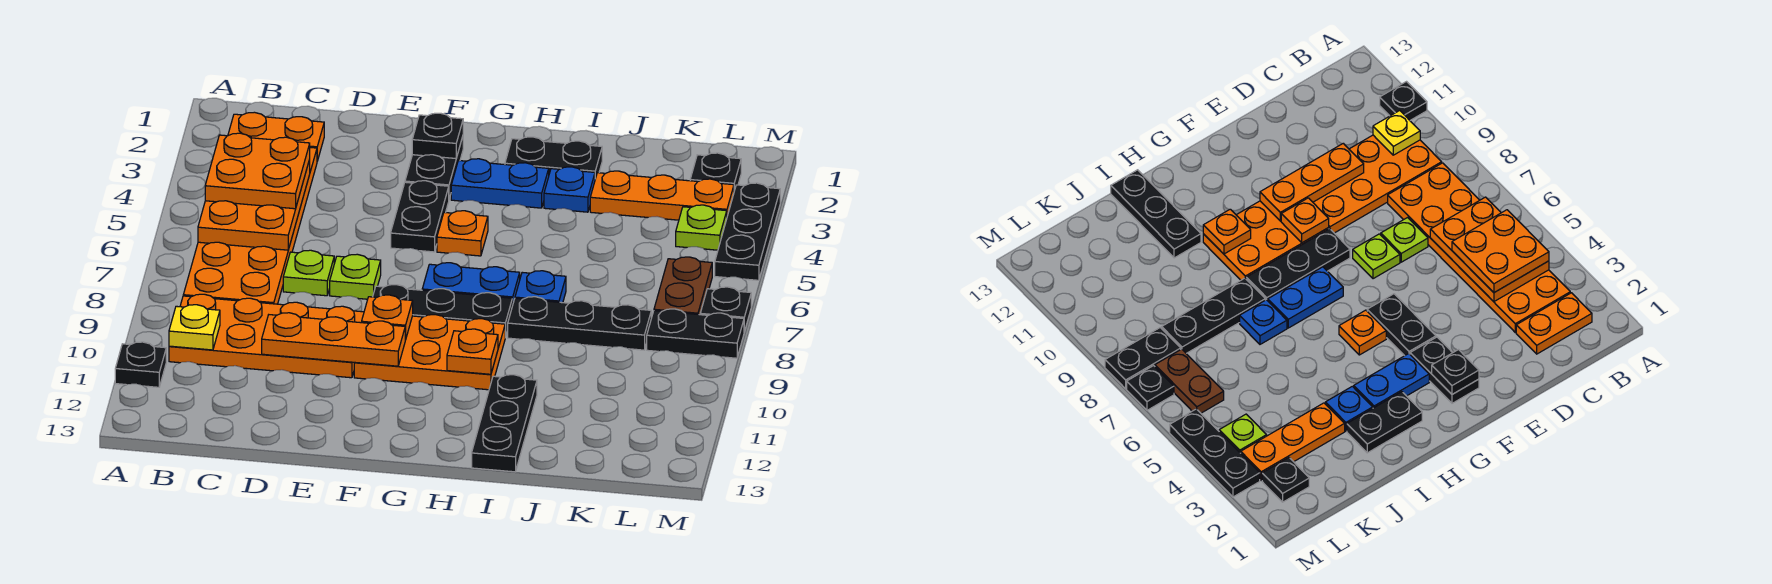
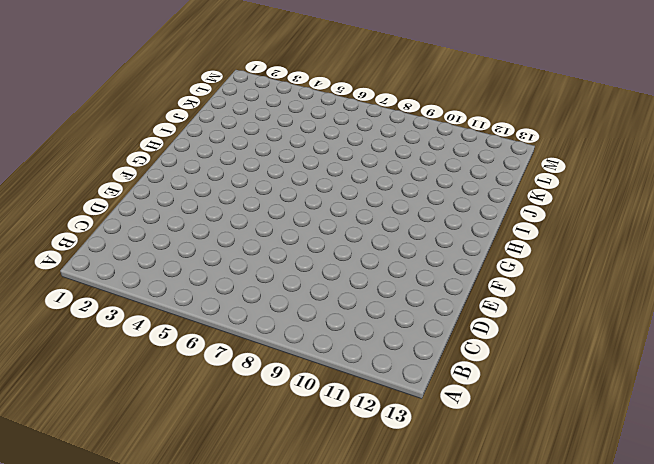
none -> black plate A11 level 1
none -> orange plate B2:C2 level 1
none -> orange plate B3:C8 level 1
none -> orange plate B9:E10 level 1

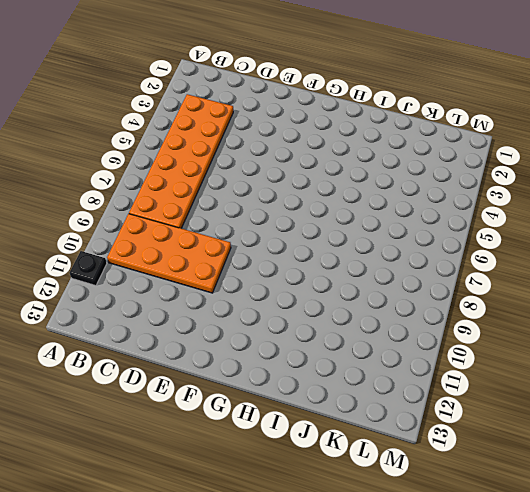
none -> orange plate B2:C2 level 1
none -> lime plate D7 level 1
none -> lime plate E7 level 1
none -> black plate F2:F3 level 1

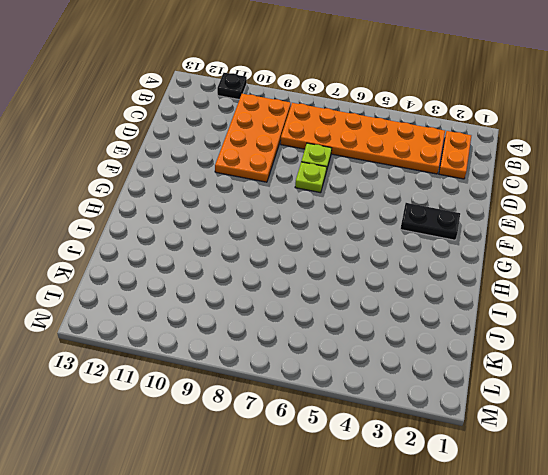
none -> black plate F4:F5 level 1
none -> black plate F8:H8 level 1
none -> orange plate F9:H10 level 1
none -> blue plate G3:H3 level 1

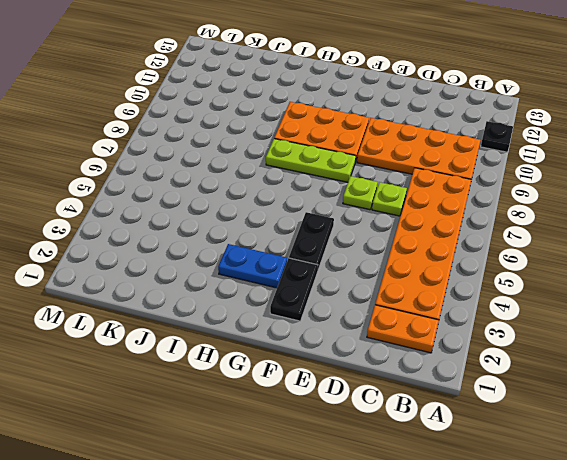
lime plate F8:H8 level 1 -> black plate F8:H8 level 1
none -> orange plate G5 level 1
none -> blue plate G7:H7 level 1
none -> black plate H2:I2 level 1
none -> blue plate I3 level 1

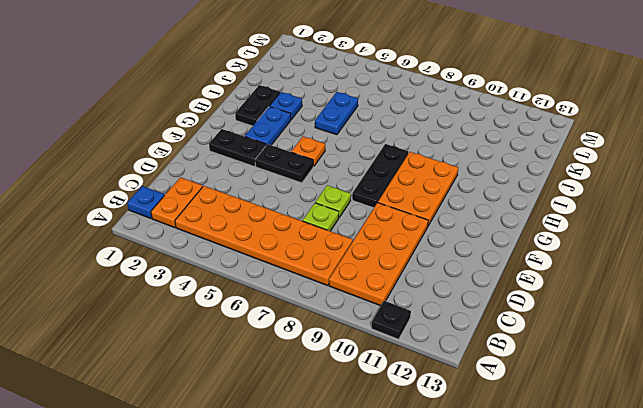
blue plate B1 level 1 -> blue plate I7 level 1
blue plate I5:J5 level 1 -> blue plate G7:H7 level 1
none -> black plate I8:K8 level 1
none -> black plate I11:I13 level 1
none -> orange plate J3:L3 level 1
none -> black plate L2 level 1

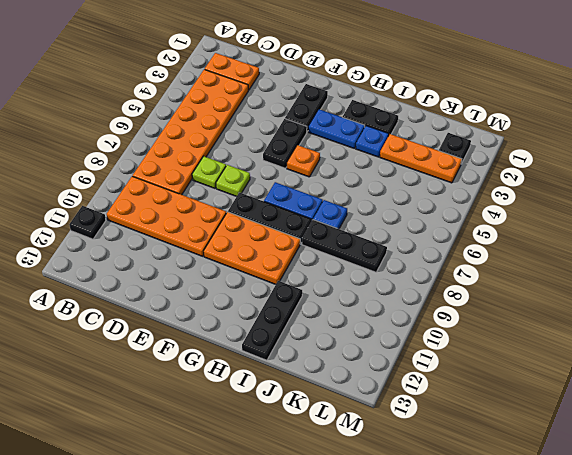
none -> lime plate L4 level 1
none -> brown plate L6:L7 level 1
none -> black plate L8:M8 level 1
none -> black plate M3:M5 level 1

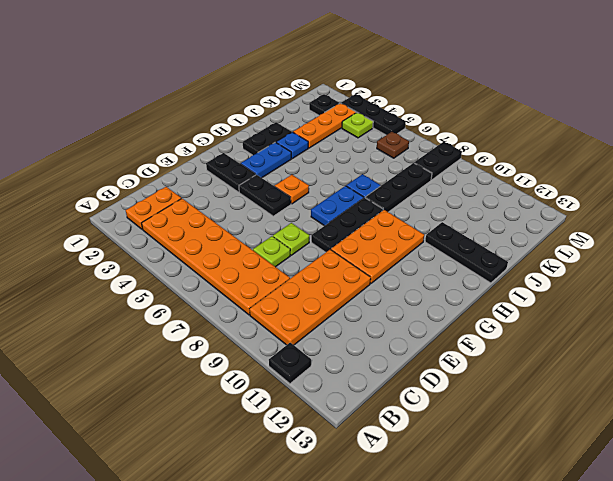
brown plate L6 level 1 -> brown plate L6:L7 level 1
none -> black plate M7 level 1
none -> orange plate B4:C6 level 2
none -> yellow plate B10 level 2
none -> orange plate D10:F10 level 2

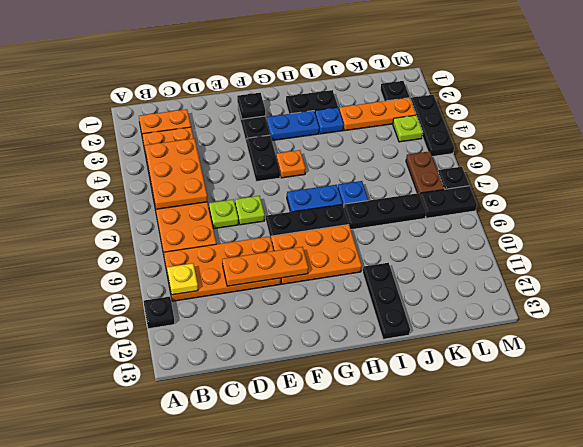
none -> orange plate F9 level 2
none -> orange plate H10 level 2
none -> orange plate B4:C5 level 3

